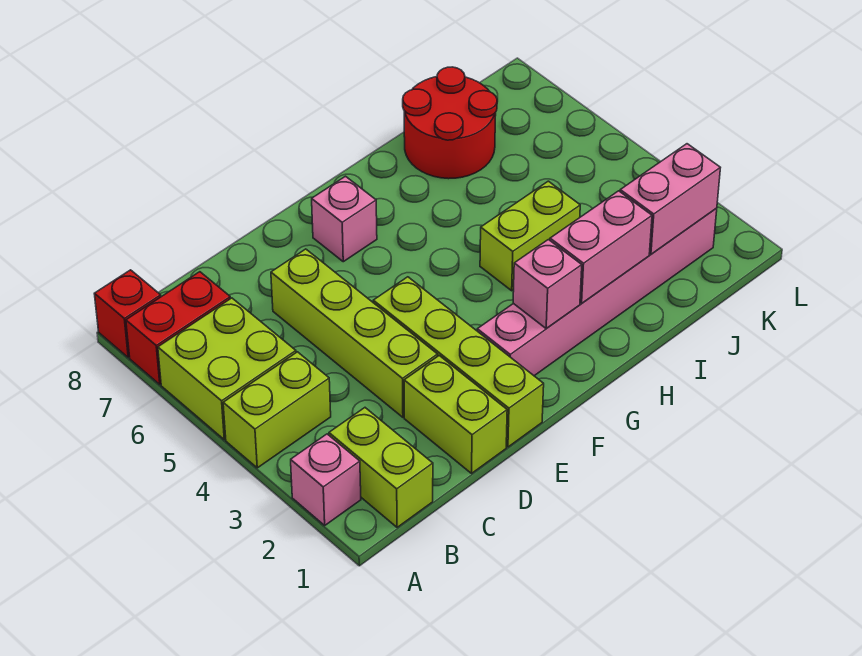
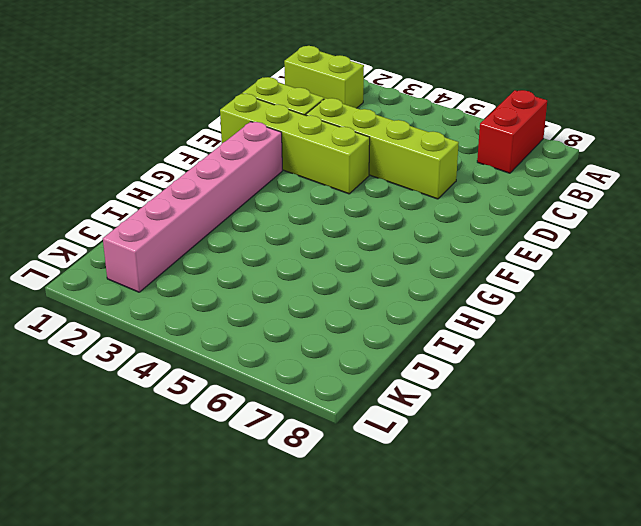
none -> pink brick A2 level 1
none -> lime brick A4:B4 level 1
none -> lime brick A5:B6 level 1

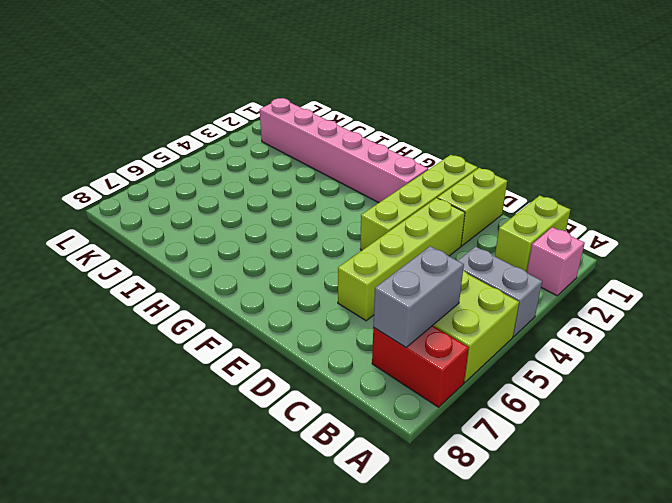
grey brick A4:B4 level 1 -> lime brick A4:B4 level 1
grey brick B6:B7 level 2 -> none
none -> red brick A8 level 1
none -> pink brick F7 level 1
none -> lime brick H4:I4 level 1

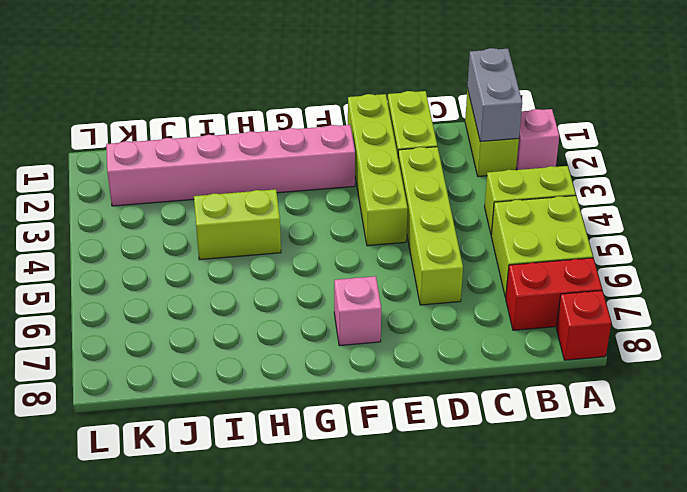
grey brick B1:B2 level 2 -> none
none -> red round brick I7:J8 level 1
none -> pink brick G2 level 2
none -> pink brick H2:I2 level 2

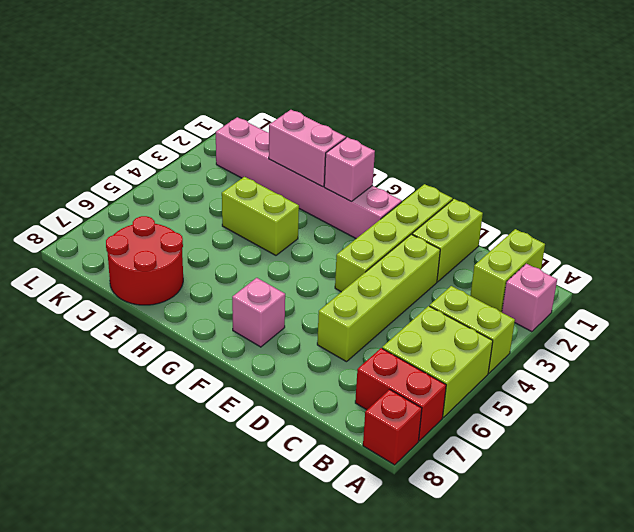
none -> pink brick J2:K2 level 2

